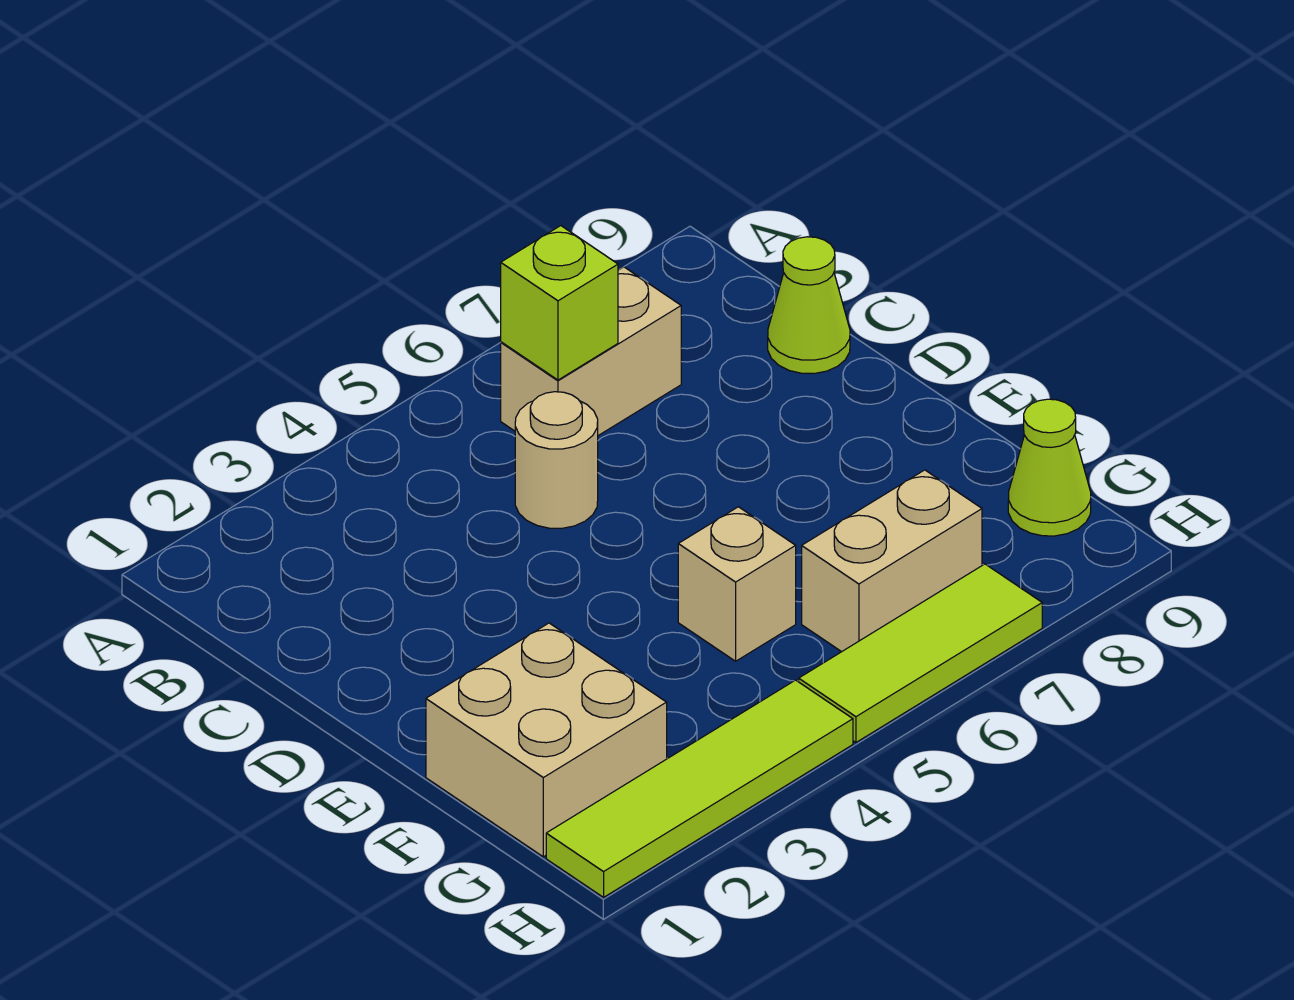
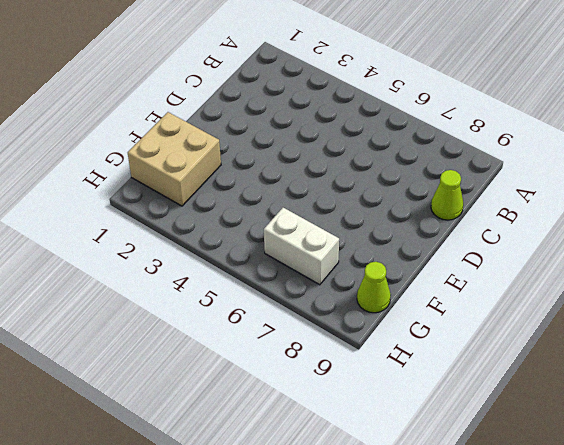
white brick G6:G7 level 1 -> tan brick G6:G7 level 1
none -> tan brick B6:B7 level 1
none -> tan round brick C5 level 1

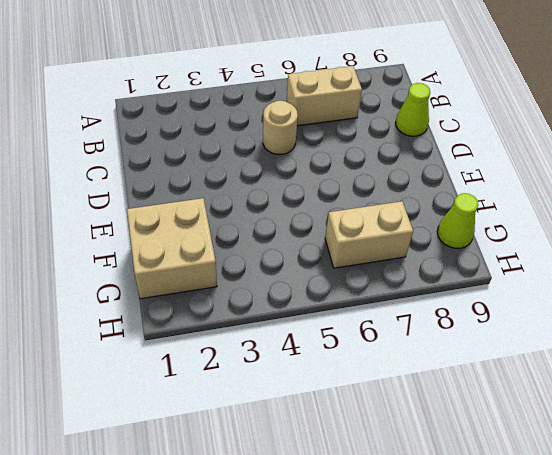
none -> tan brick F5 level 1
none -> lime tile H1:H4 level 1

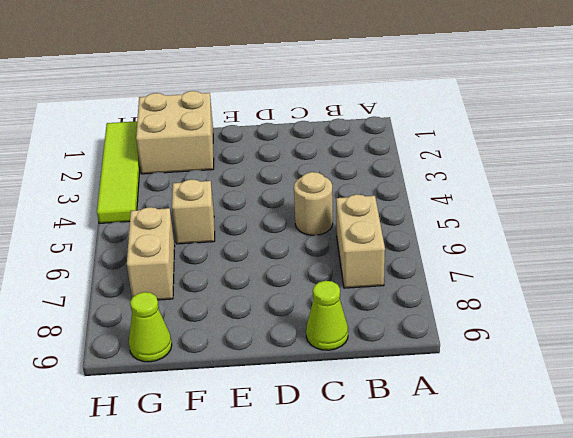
none -> lime tile H5:H7 level 1
none -> lime brick B6 level 2

